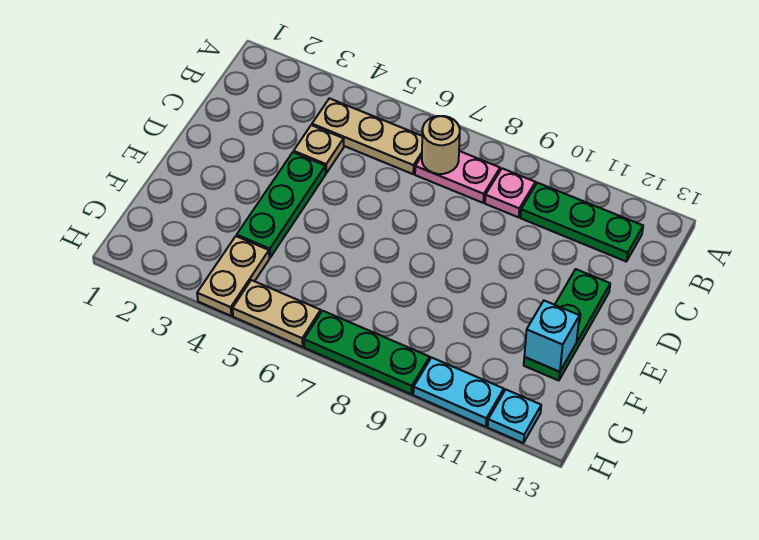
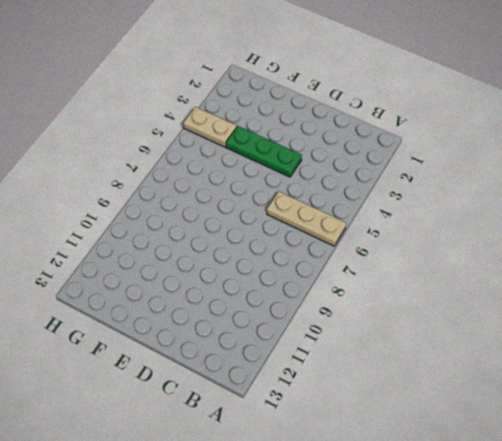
tan plate A6:C6 level 1 -> tan plate B4:B6 level 1
none -> pink plate B7:B8 level 1
none -> pink plate B9 level 1
none -> green plate B10:B12 level 1

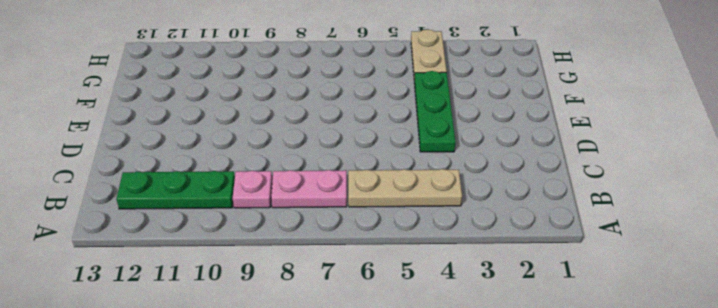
none -> tan plate C4 level 1
none -> green plate D12:F12 level 1
none -> tan plate H5:H6 level 1

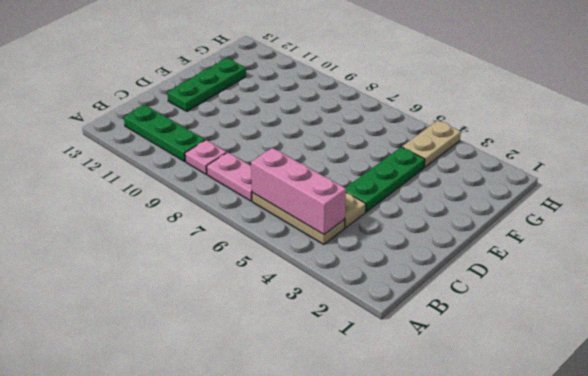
pink brick B4:B6 level 2 -> none
none -> tan plate H5:H6 level 1
none -> green plate H7:H9 level 1
none -> cyan plate H10:H11 level 1

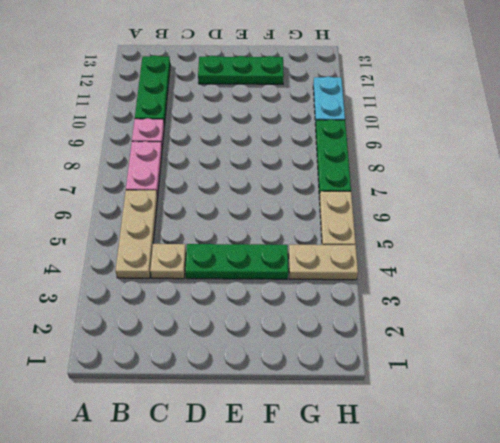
none -> cyan plate H12 level 1
none -> tan round brick B7 level 2
none -> cyan brick F12 level 2

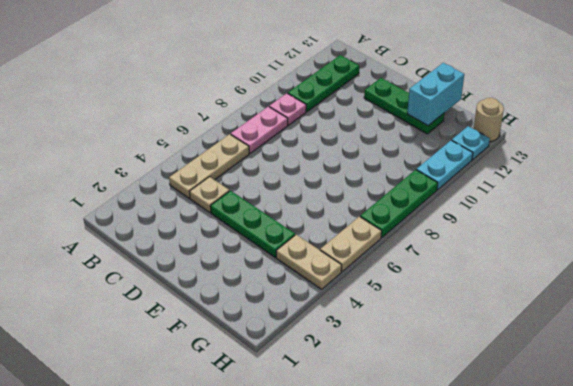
cyan brick F12:F13 level 2 -> cyan brick F12 level 2
tan round brick H13 level 1 -> tan round brick B7 level 2

